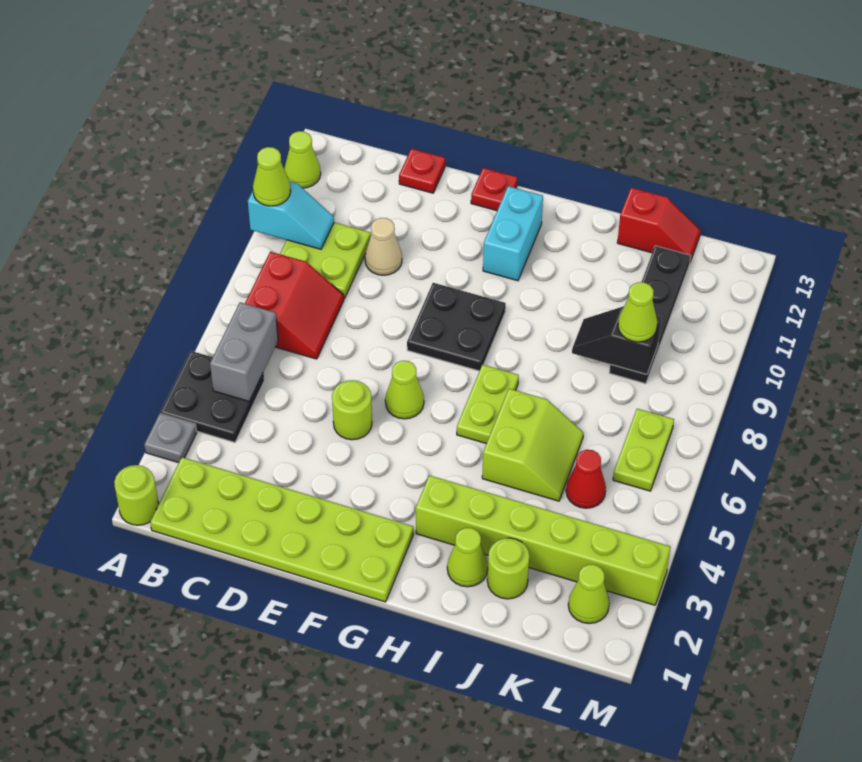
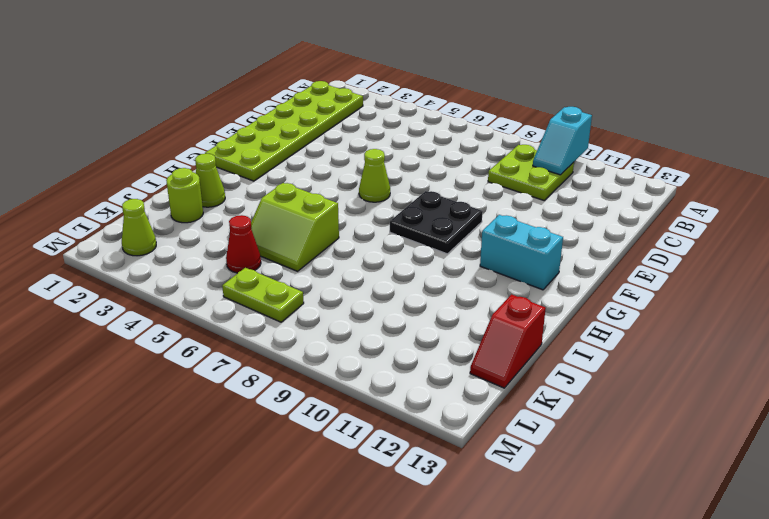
none -> lime round brick A1 level 1
none -> grey plate A3 level 1
none -> black plate A4:B5 level 1

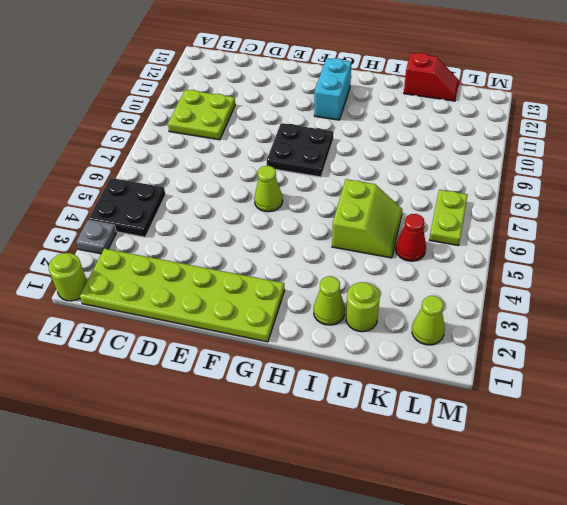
none -> lime cone A12 level 1
none -> red slope B7:C8 level 1 top B
none -> tan cone D10 level 1

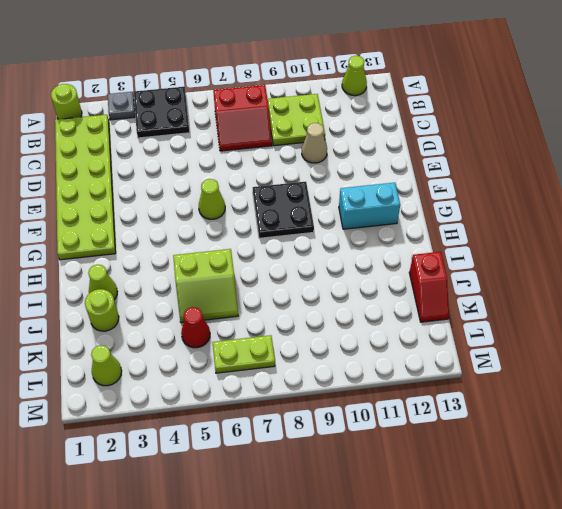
none -> red plate D13 level 1
none -> lime round brick E5 level 1
none -> red plate F13 level 1

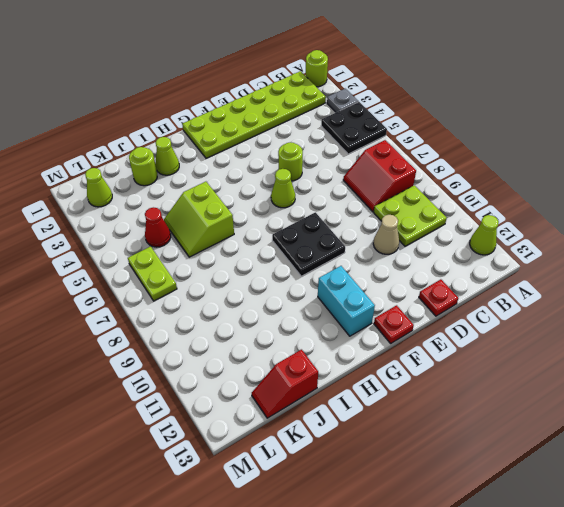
none -> lime brick H3:M3 level 1
none -> lime plate H6:H7 level 1
none -> black plate K9:K12 level 1

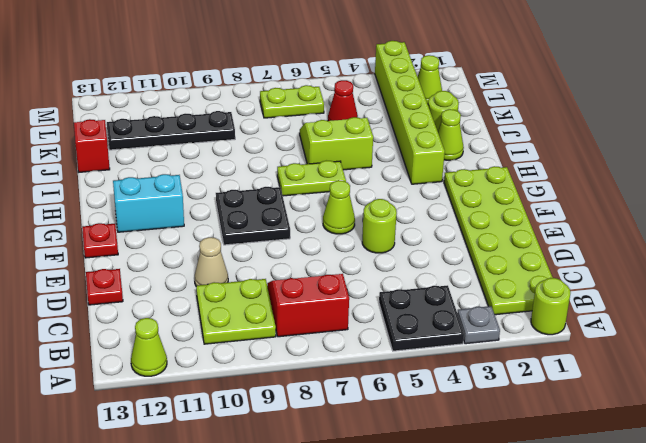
none -> cyan slope A10:B10 level 2 top A
none -> grey brick B5:B6 level 2
none -> black slope J9:K9 level 2 top K

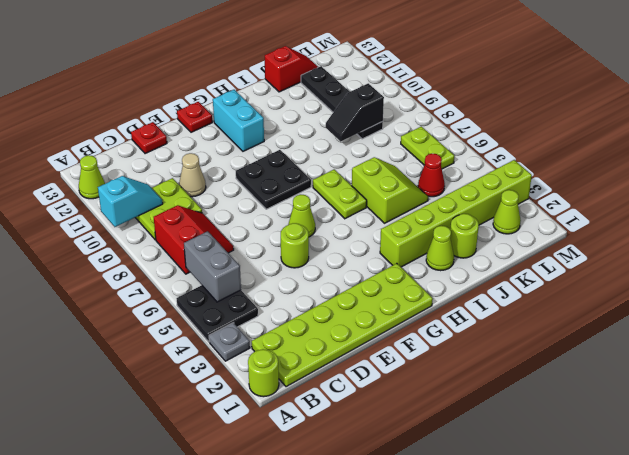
none -> lime cone A10 level 3
none -> lime cone K9 level 3

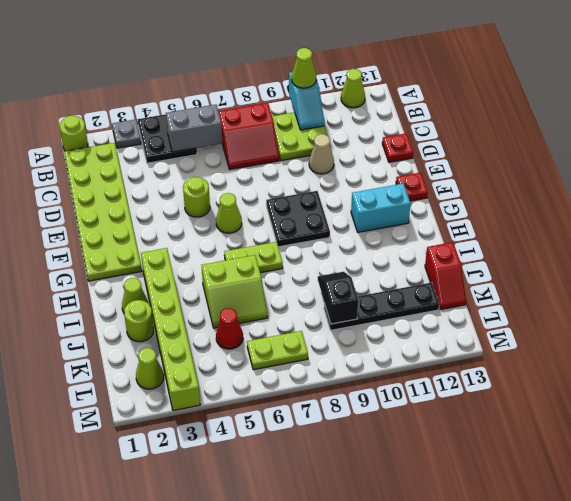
none -> lime cone K9 level 3

